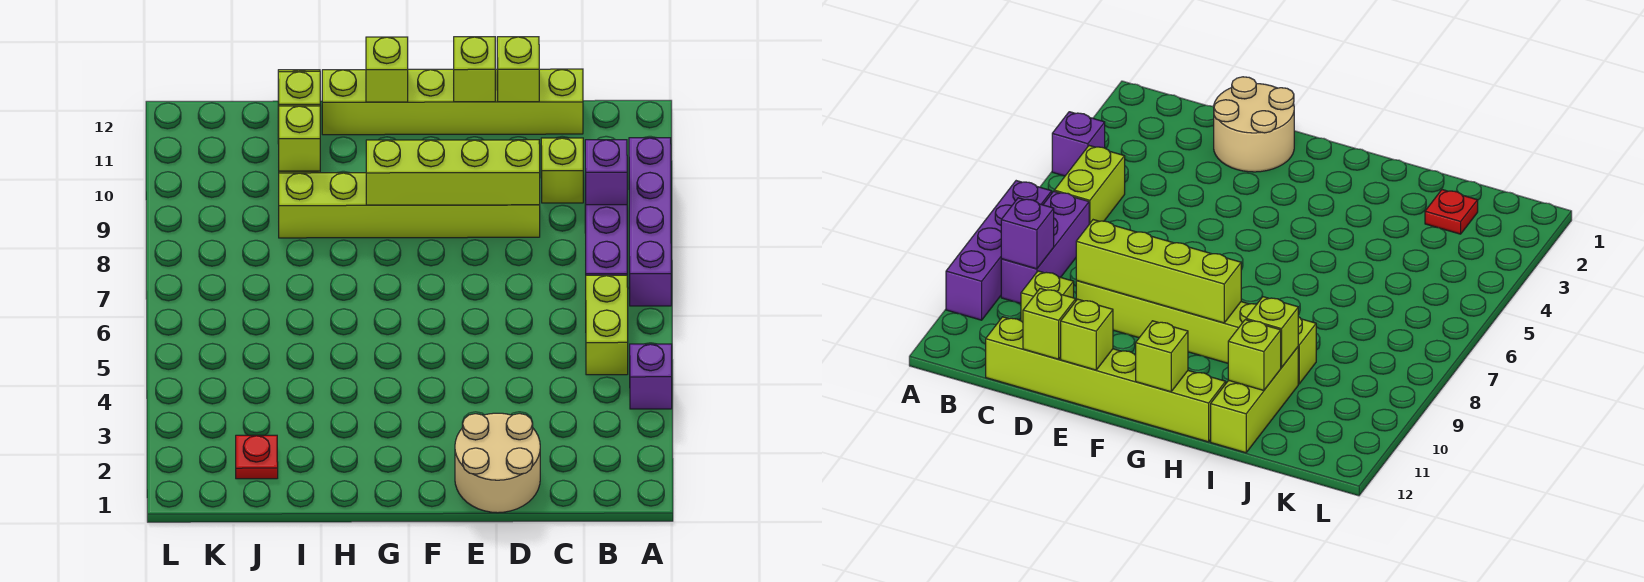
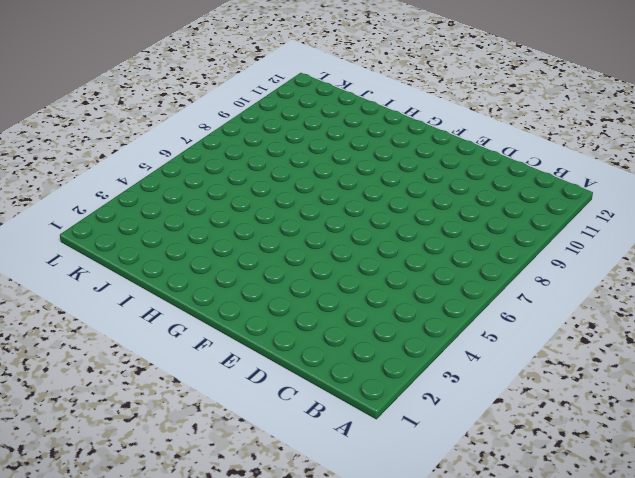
none -> purple brick A4 level 1
none -> purple brick A7:A10 level 1
none -> lime brick B5:B6 level 1

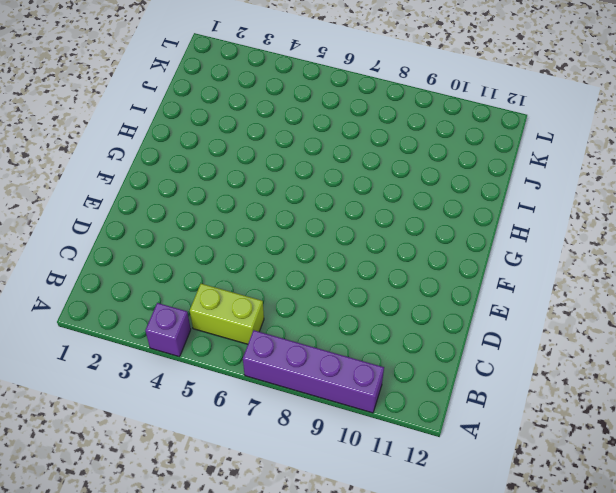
none -> purple brick B7:B9 level 1
none -> lime brick C10 level 1
none -> lime brick C12:H12 level 1

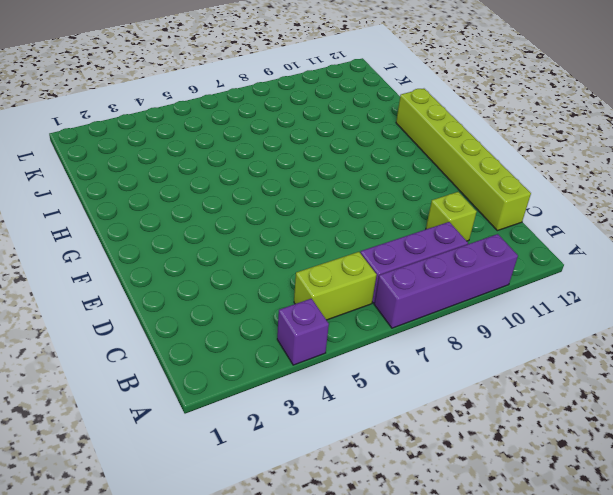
none -> tan round brick D1:E2 level 1
none -> lime brick D9:I9 level 1
none -> lime brick I10:I12 level 1

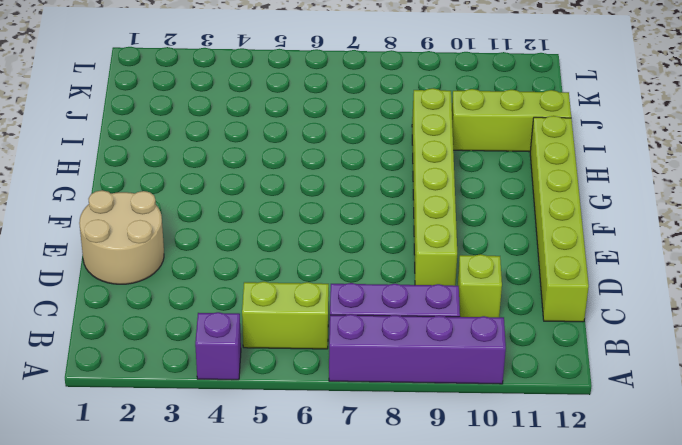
none -> red plate J2 level 1
none -> purple brick B9 level 2
none -> lime brick D9:G9 level 2

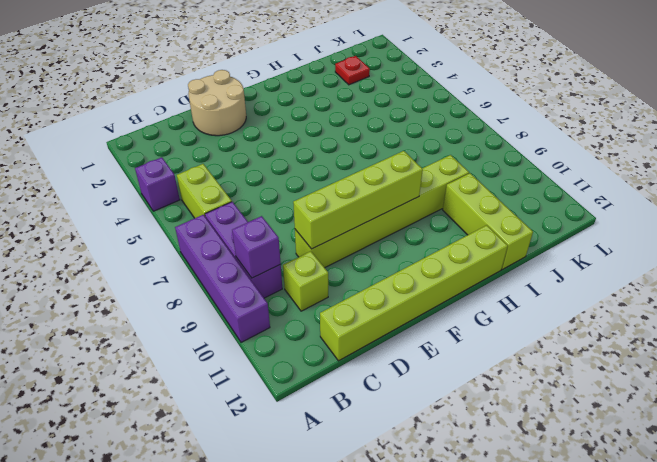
none -> lime brick D12 level 2
none -> lime brick E12 level 2
none -> lime brick G12 level 2

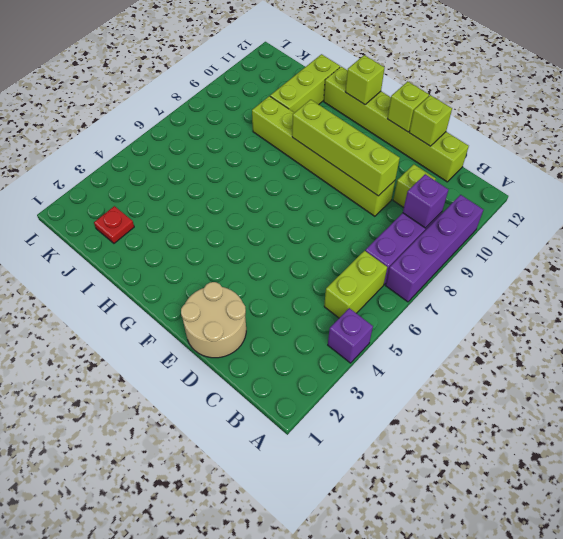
none -> lime brick I10 level 2
none -> lime brick I11 level 2

